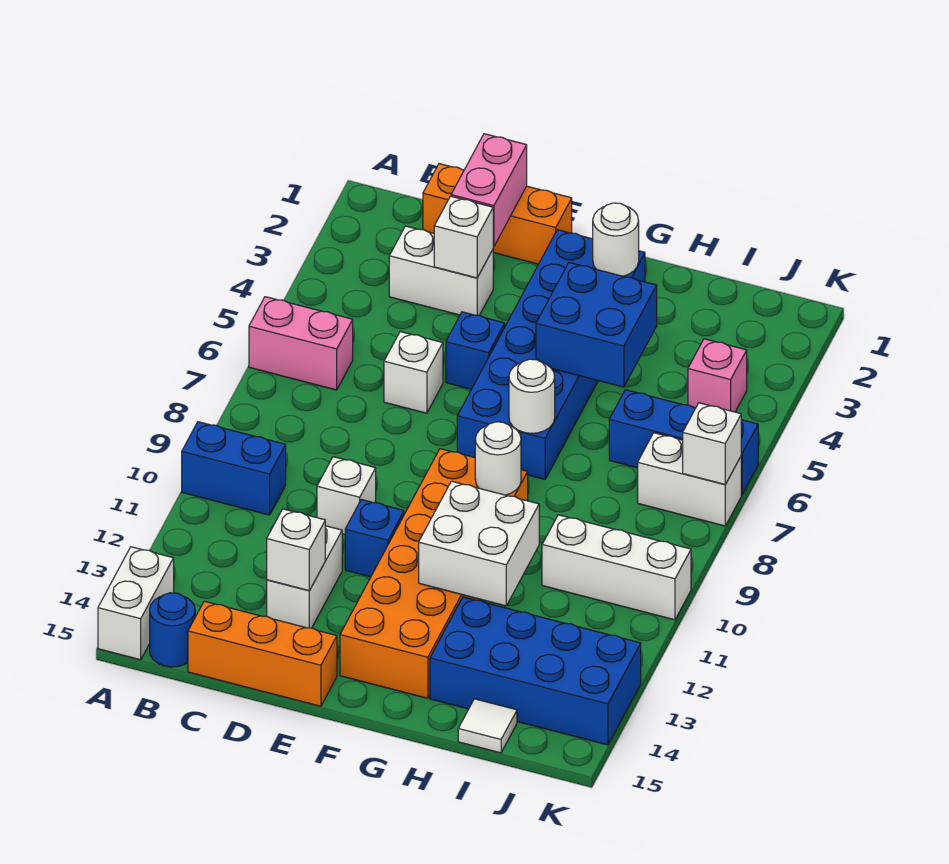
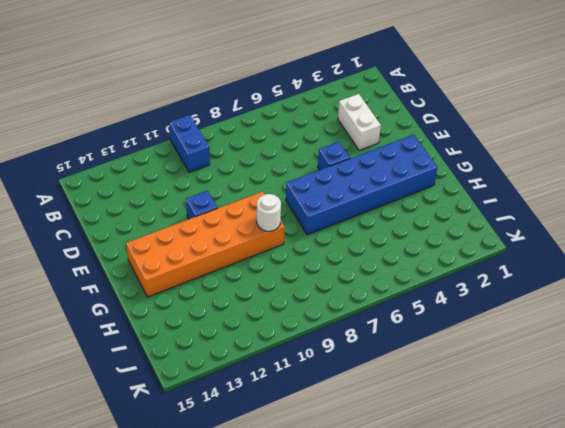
none -> pink brick A6:B6 level 1
none -> white brick A14:A15 level 1
none -> blue round brick B15 level 1

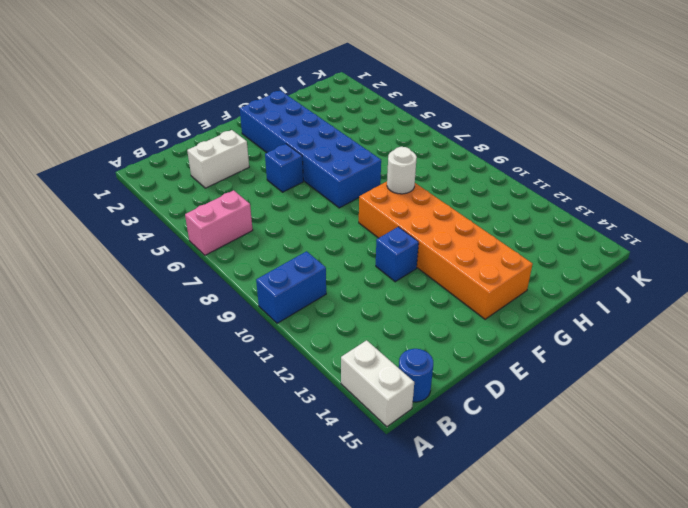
none -> orange brick C1:E1 level 1
none -> orange brick C15:E15 level 1
none -> white brick D6 level 1

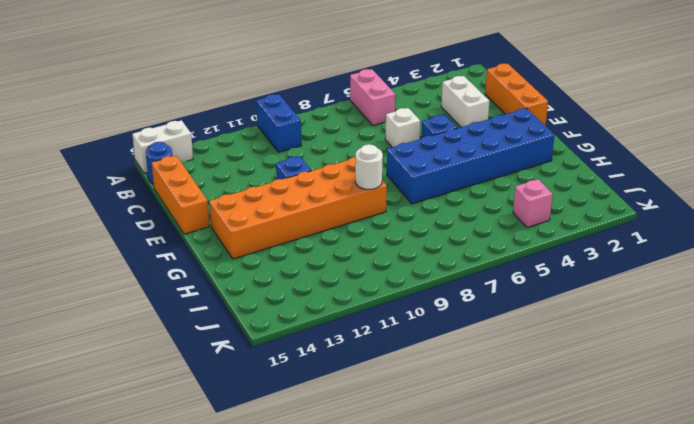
none -> white brick D10 level 1
none -> white brick D12:D13 level 1
none -> blue brick H13:K14 level 1

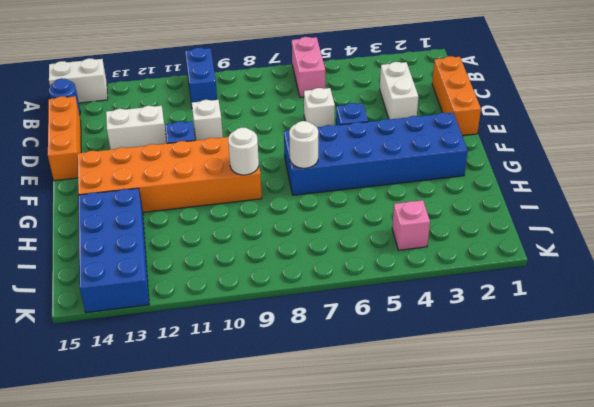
none -> blue brick I6:K6 level 1
none -> white brick I10:K10 level 1
none -> white tile I15 level 1

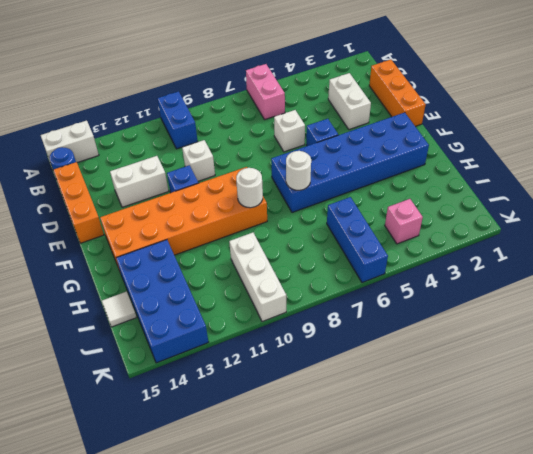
none -> white brick J7:K7 level 1
none -> pink brick D1:D2 level 2
none -> white brick D3 level 2

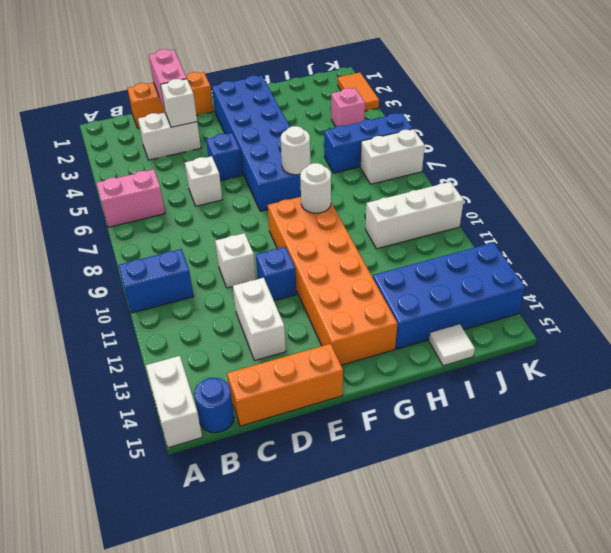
orange tile K2:K3 level 1 -> none
none -> white brick D13 level 2
none -> white round brick G2 level 2
none -> blue brick G4:H5 level 2

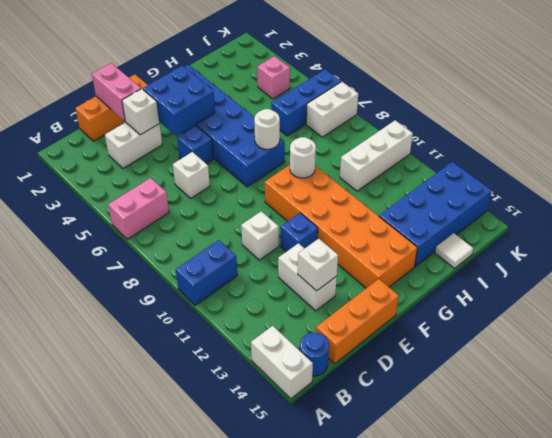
blue brick E3:F4 level 2 -> blue brick G4:H5 level 2
none -> white round brick G2 level 2
none -> white brick G11:H12 level 2
none -> white brick K7 level 2

